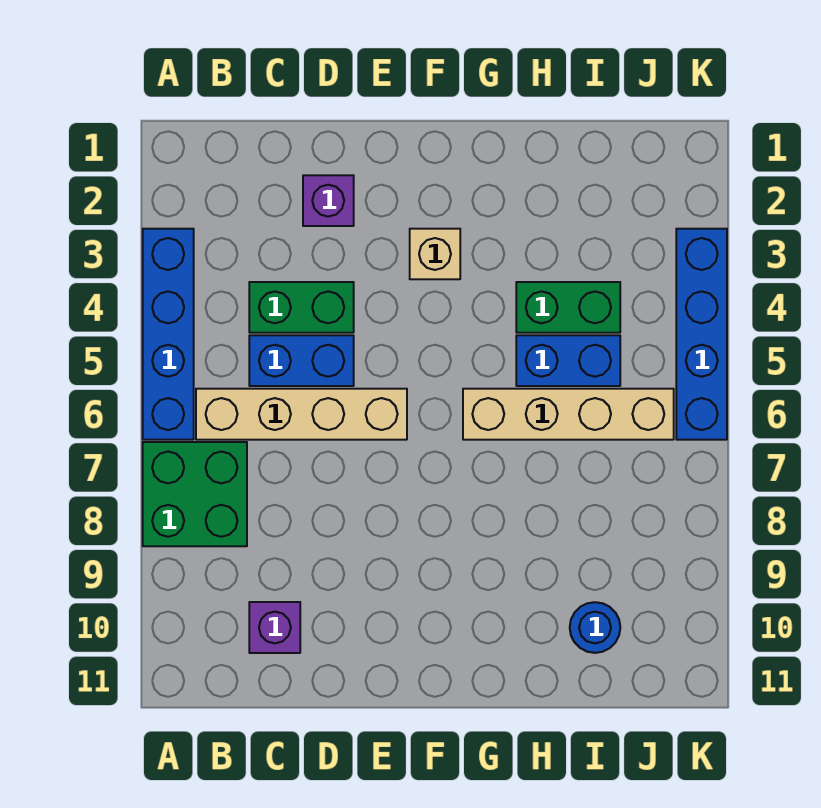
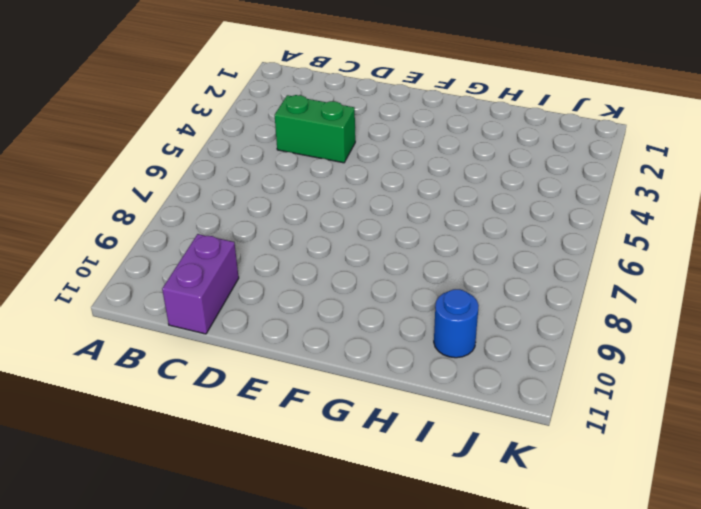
purple brick C10:C11 level 1 -> purple brick C10 level 1
none -> blue brick A3:A6 level 1
none -> green brick A7:B8 level 1
none -> tan brick B6:E6 level 1

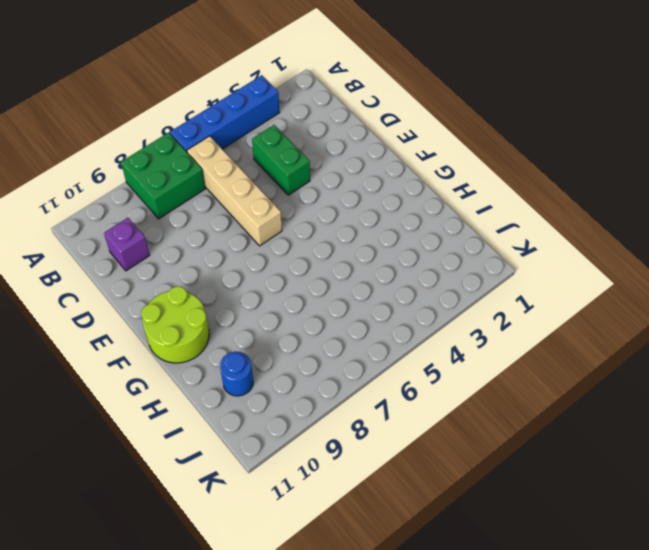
lime round brick F10:G11 level 1 -> none
none -> blue brick C5:D5 level 1
none -> purple brick D2 level 1
none -> tan brick F3 level 1

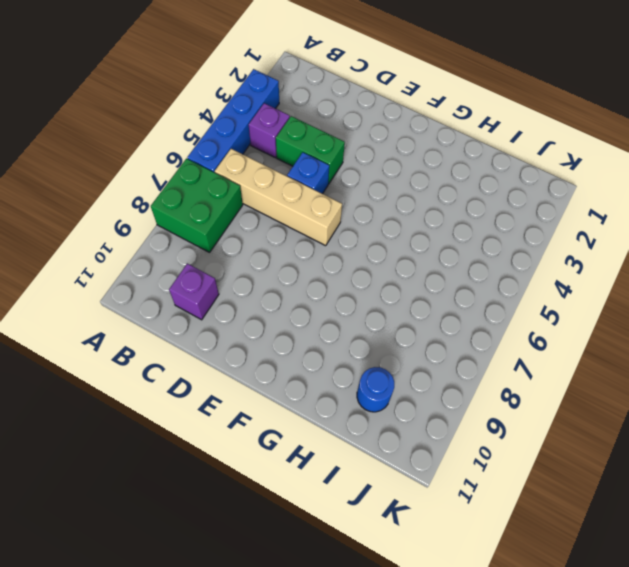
purple brick B4 level 1 -> purple brick D2 level 1
blue brick D5 level 1 -> blue brick C5:D5 level 1
none -> tan brick F3 level 1
none -> tan brick G6:J6 level 1
none -> green brick H4:I4 level 1

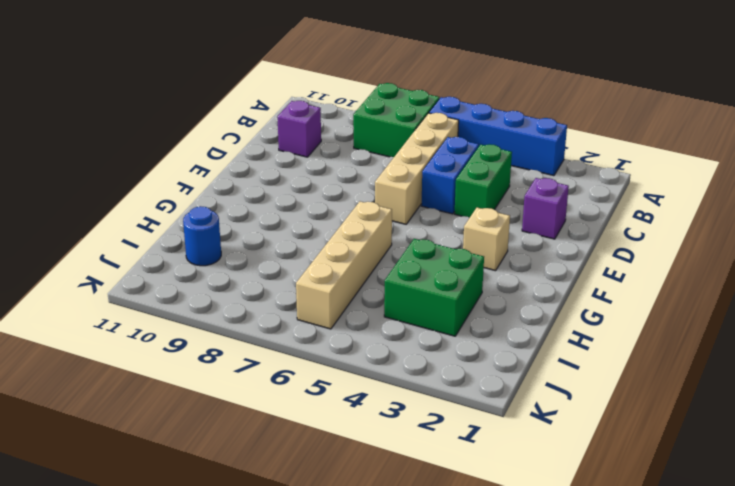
green brick H3:I4 level 1 -> green brick H4:I4 level 1
none -> blue brick H5:I5 level 1
none -> blue brick K3:K6 level 1

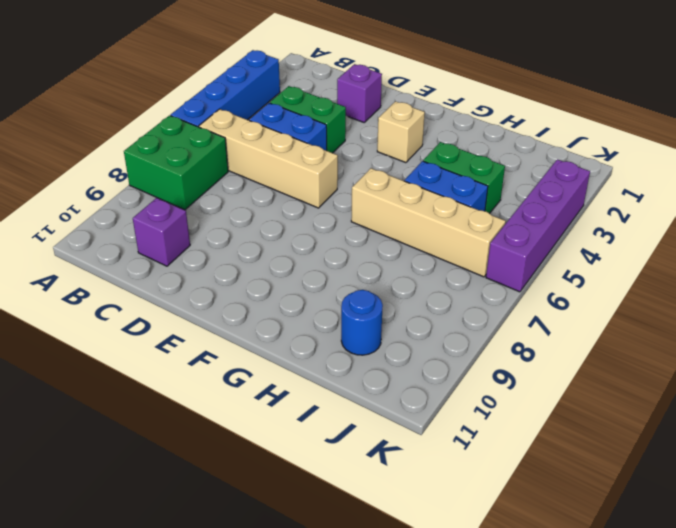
purple brick K3:K6 level 1 -> blue brick K3:K6 level 1

